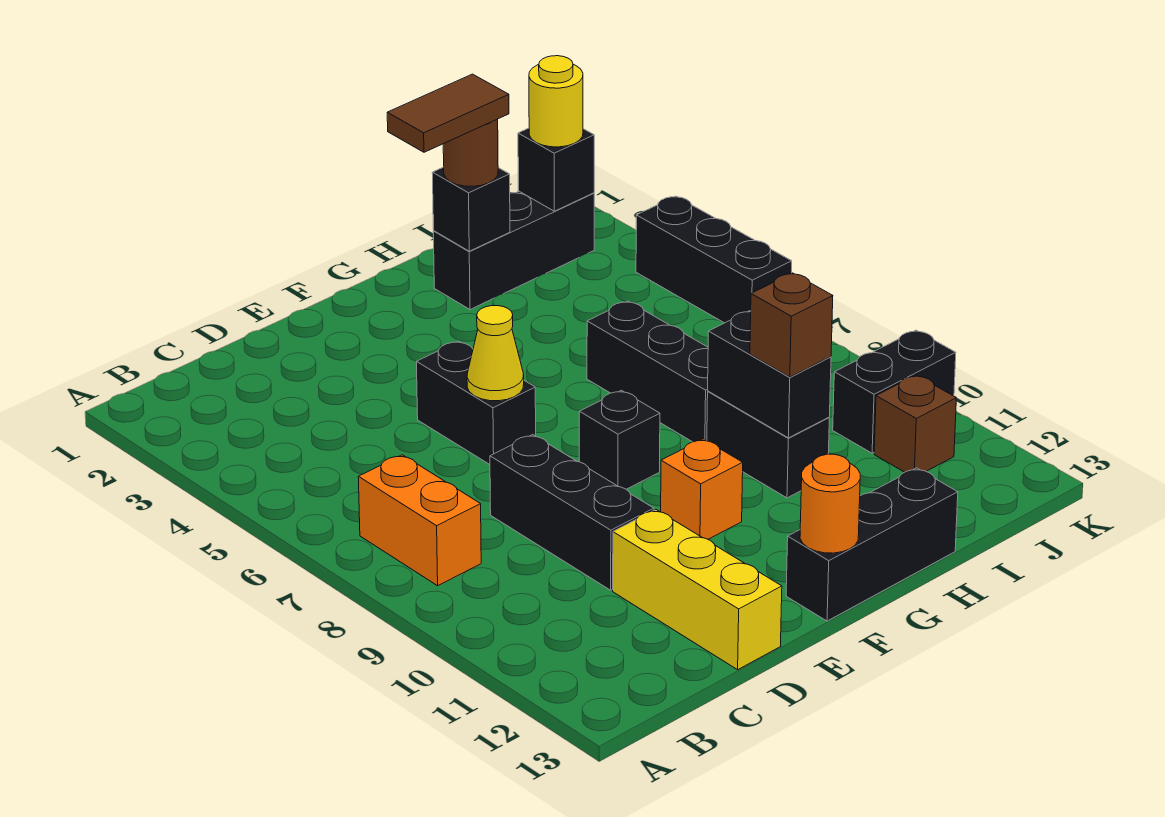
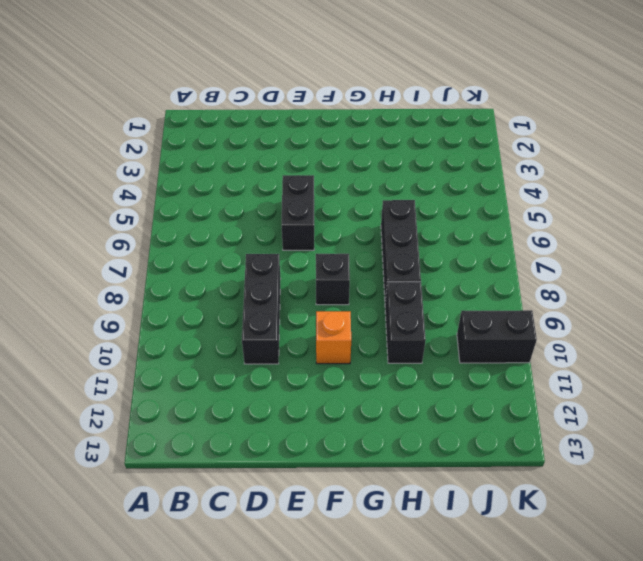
none -> orange brick B7:B8 level 1
none -> yellow brick D11:D13 level 1
none -> black brick F13:H13 level 1

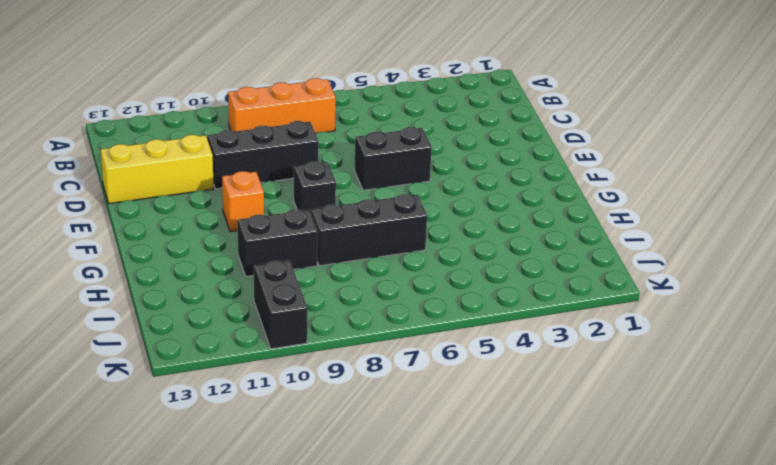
orange brick B7:B9 level 1 -> orange brick B7:B8 level 1
none -> black brick F13:H13 level 1
none -> black brick H2:J2 level 1
none -> brown brick J11 level 1

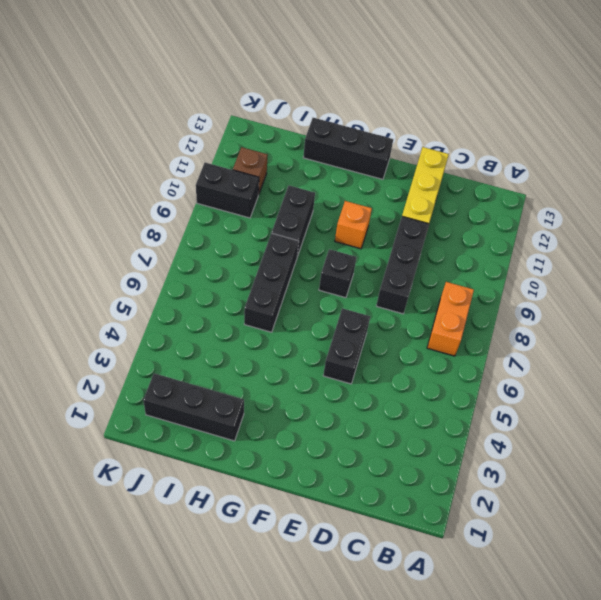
none -> black brick K4:K6 level 1
none -> yellow cone E6 level 2
none -> orange round brick F13 level 2

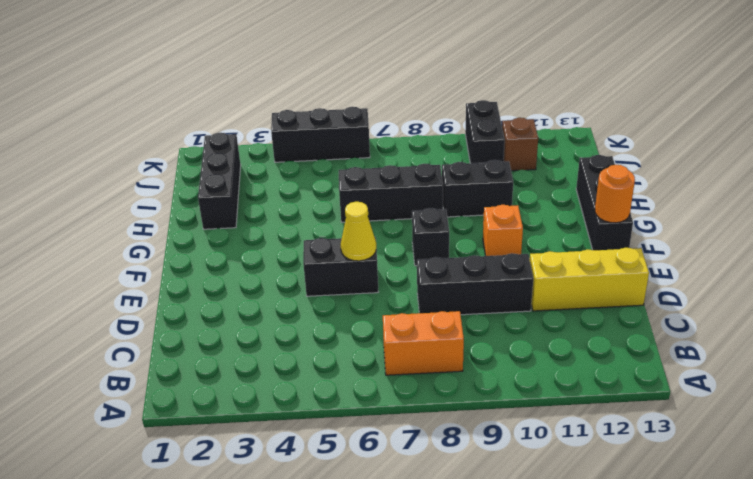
none -> black brick H2 level 2
none -> black brick H9:H10 level 2
none -> black brick J2 level 2

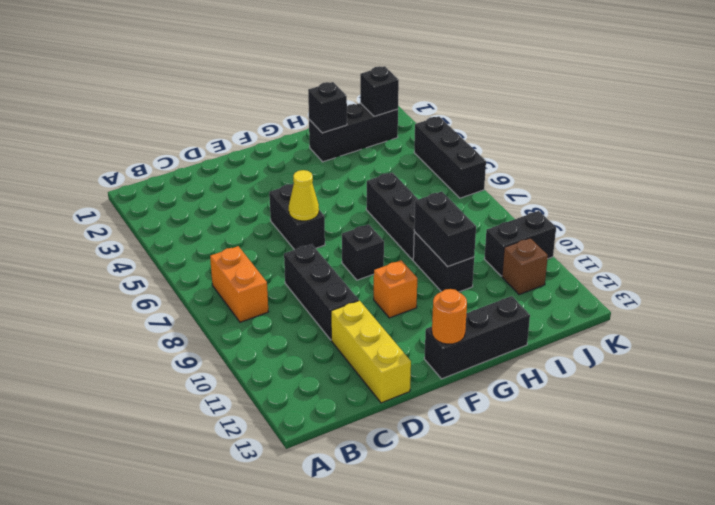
none -> brown round brick H2 level 3
none -> brown brick H10 level 3
none -> yellow round brick J2 level 3

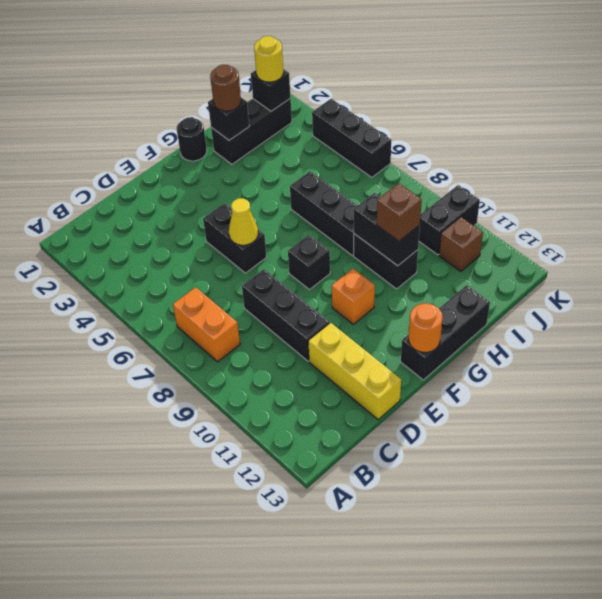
black round brick G1 level 1 -> none
none -> brown tile G2:H2 level 4

